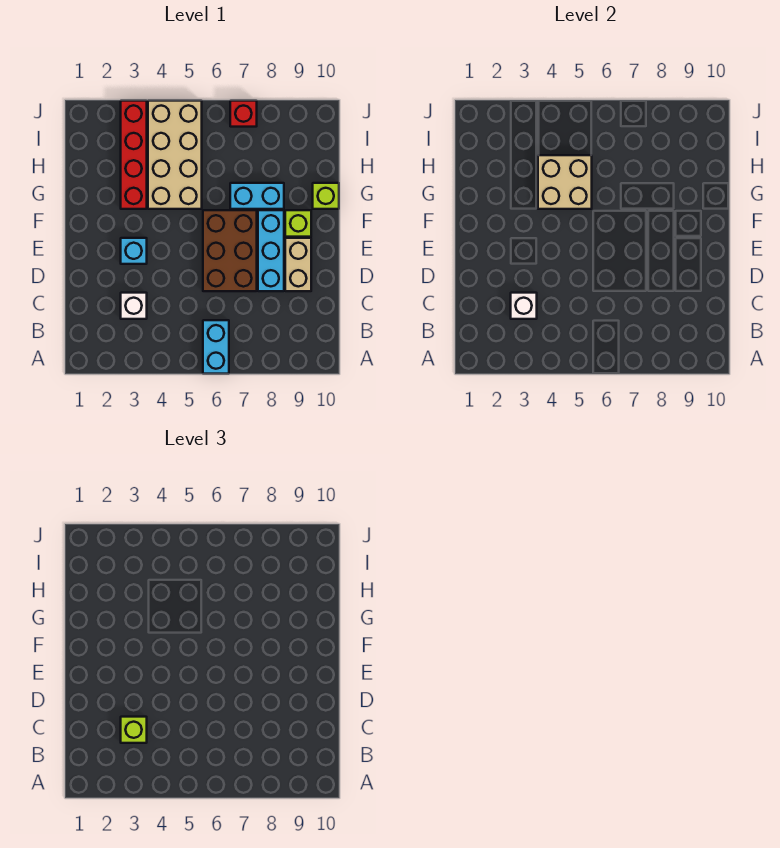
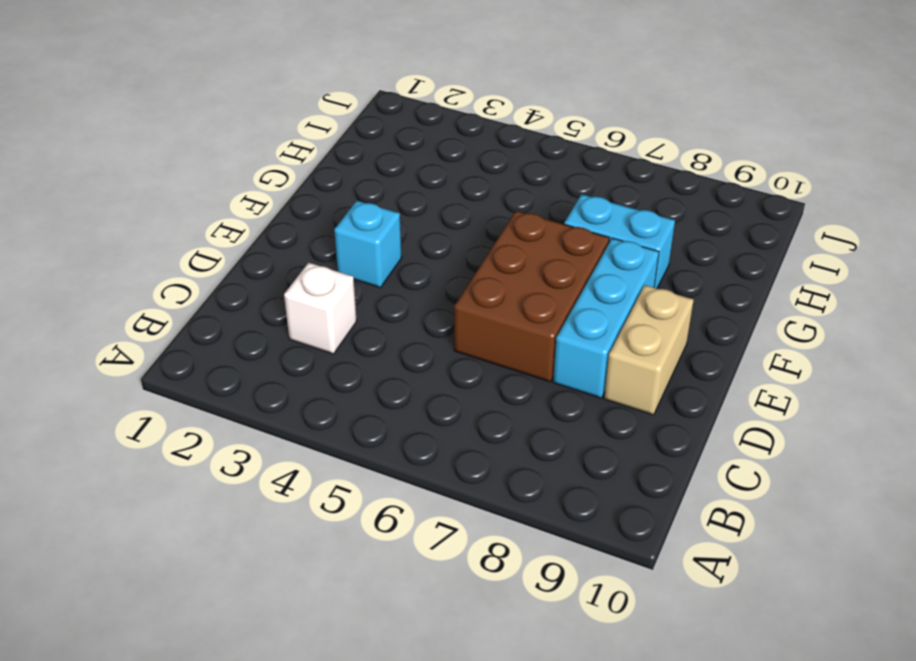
none -> cyan brick A6:B6 level 1
none -> lime brick F9 level 1
none -> red brick G3:J3 level 1

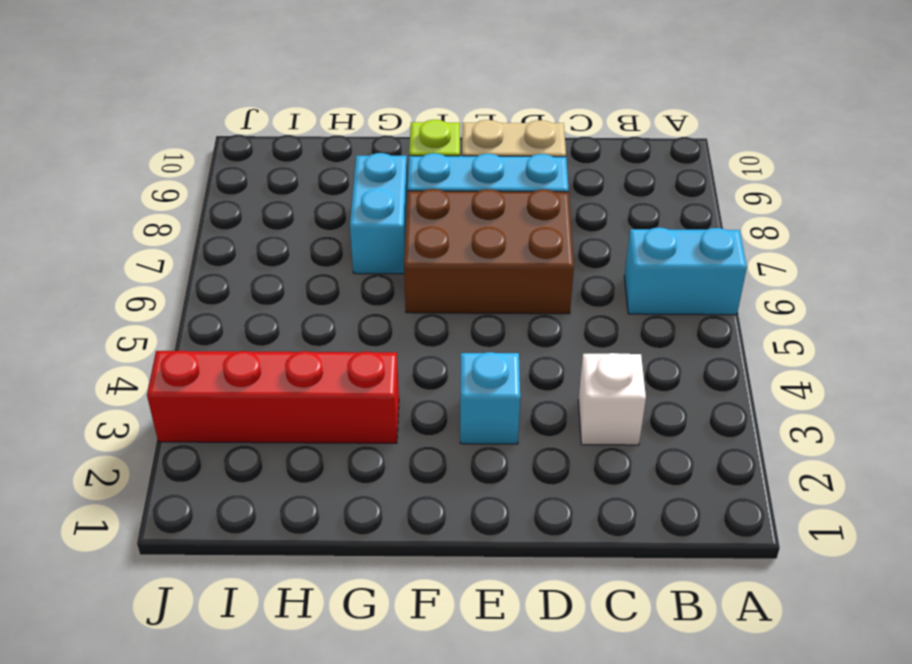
none -> tan brick G4:J5 level 1
none -> lime brick G10 level 1
none -> red brick J7 level 1

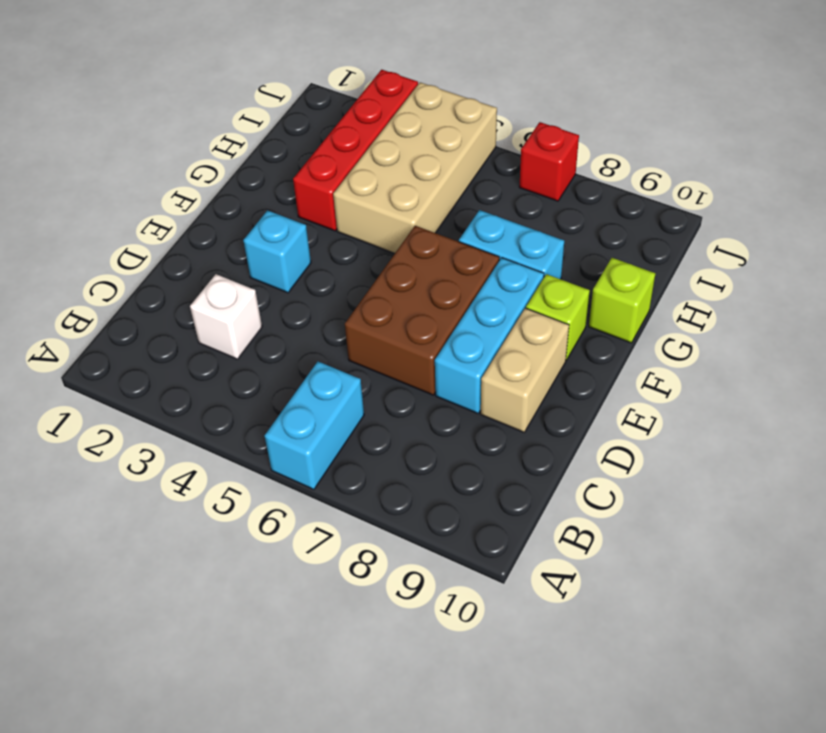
none -> white brick C3 level 2
none -> tan brick G4:H5 level 2
none -> lime brick C3 level 3

